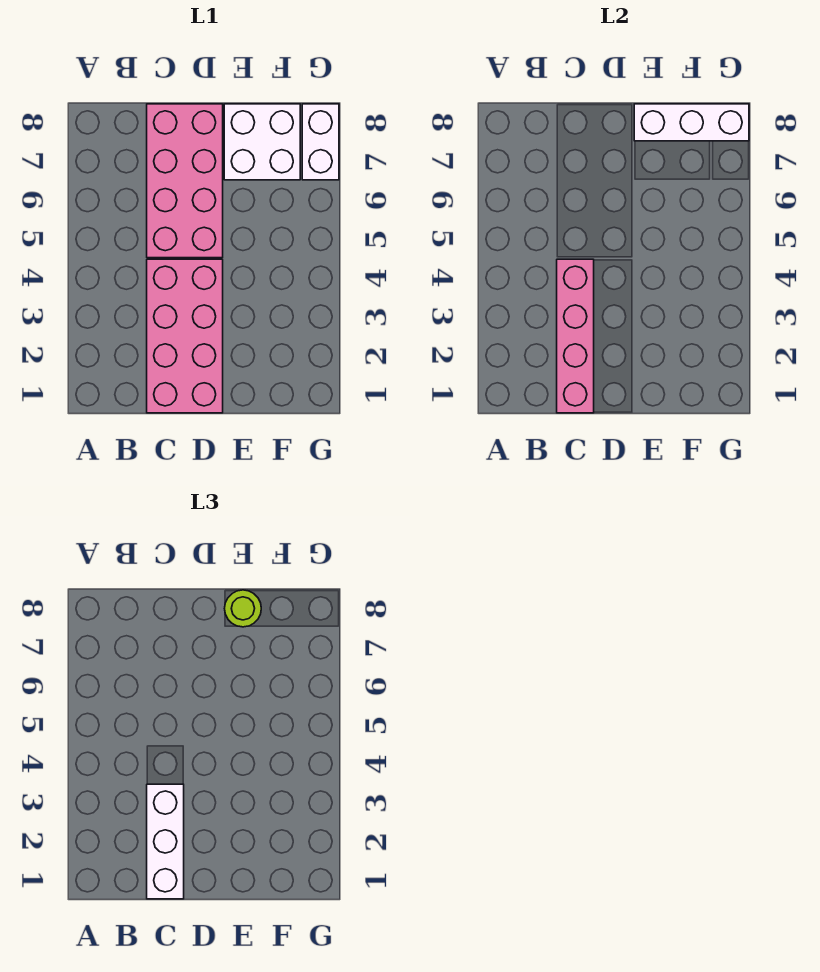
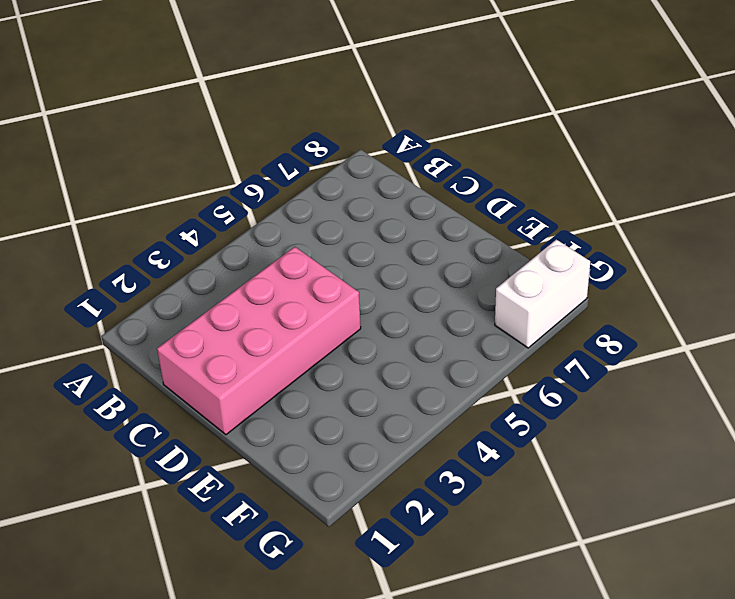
none -> pink brick C5:D8 level 1
none -> white brick E7:F8 level 1

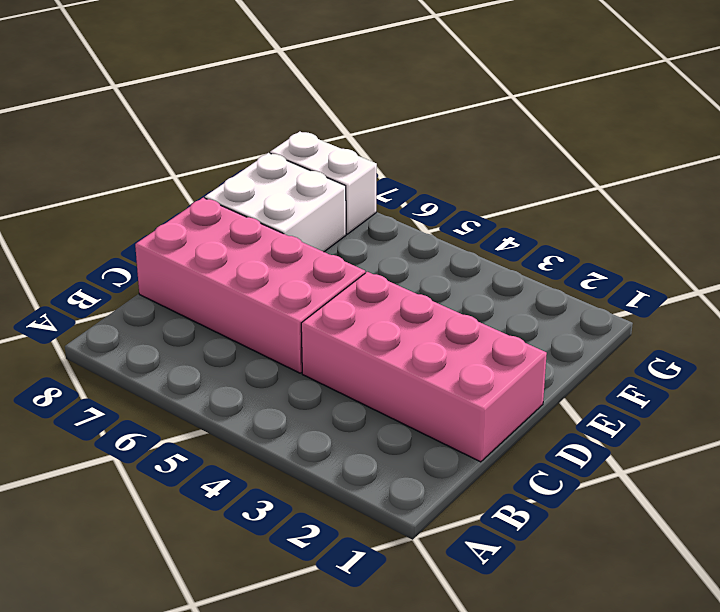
none -> pink brick C1:C4 level 2
none -> white brick E8:G8 level 2

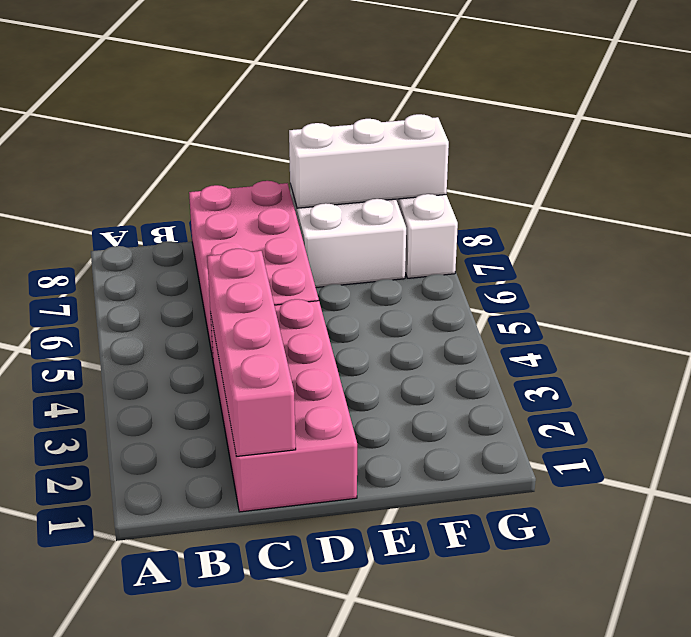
none -> white brick C1:C3 level 3
none -> lime round brick E8 level 3

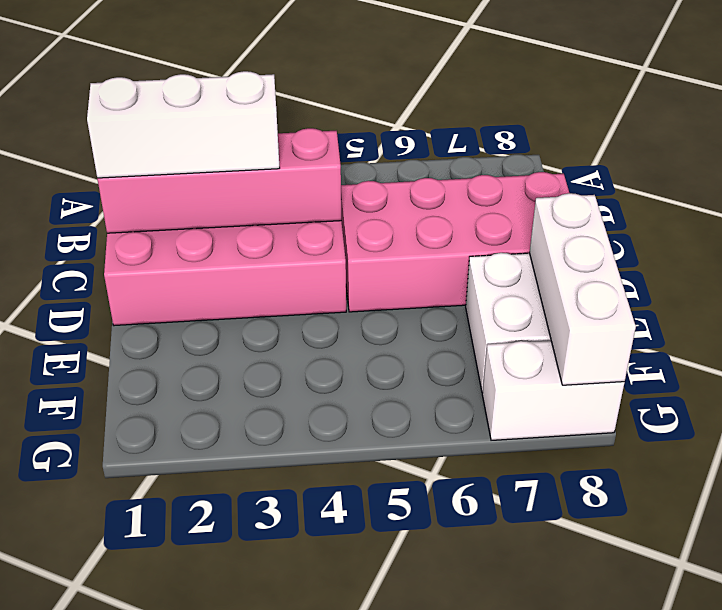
none -> lime round brick E8 level 3

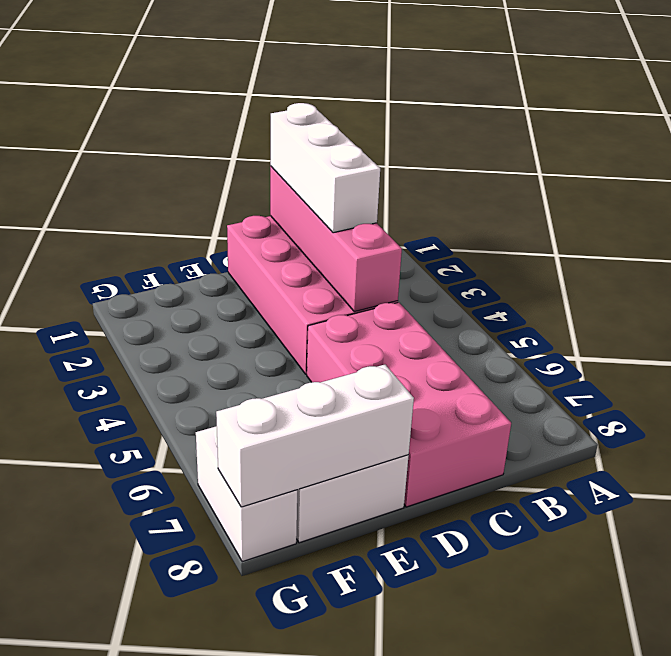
none -> lime round brick E8 level 3

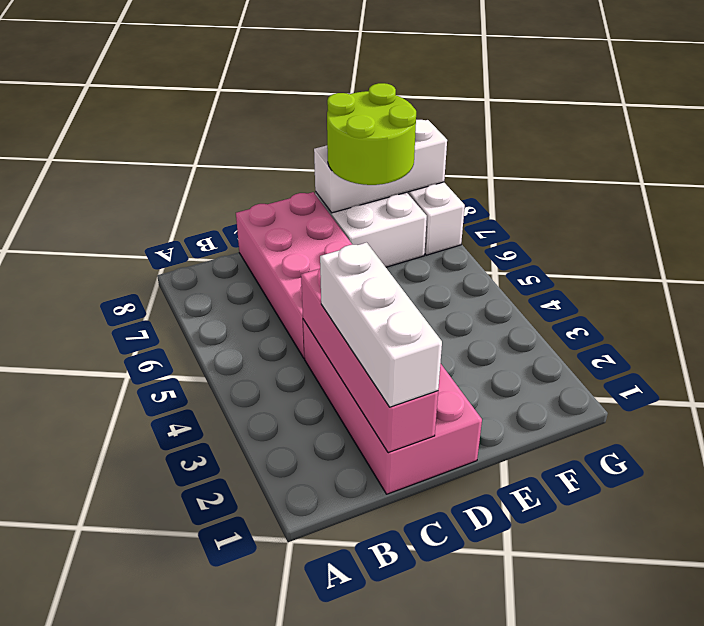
lime round brick E7:F8 level 3 -> lime round brick E8 level 3

